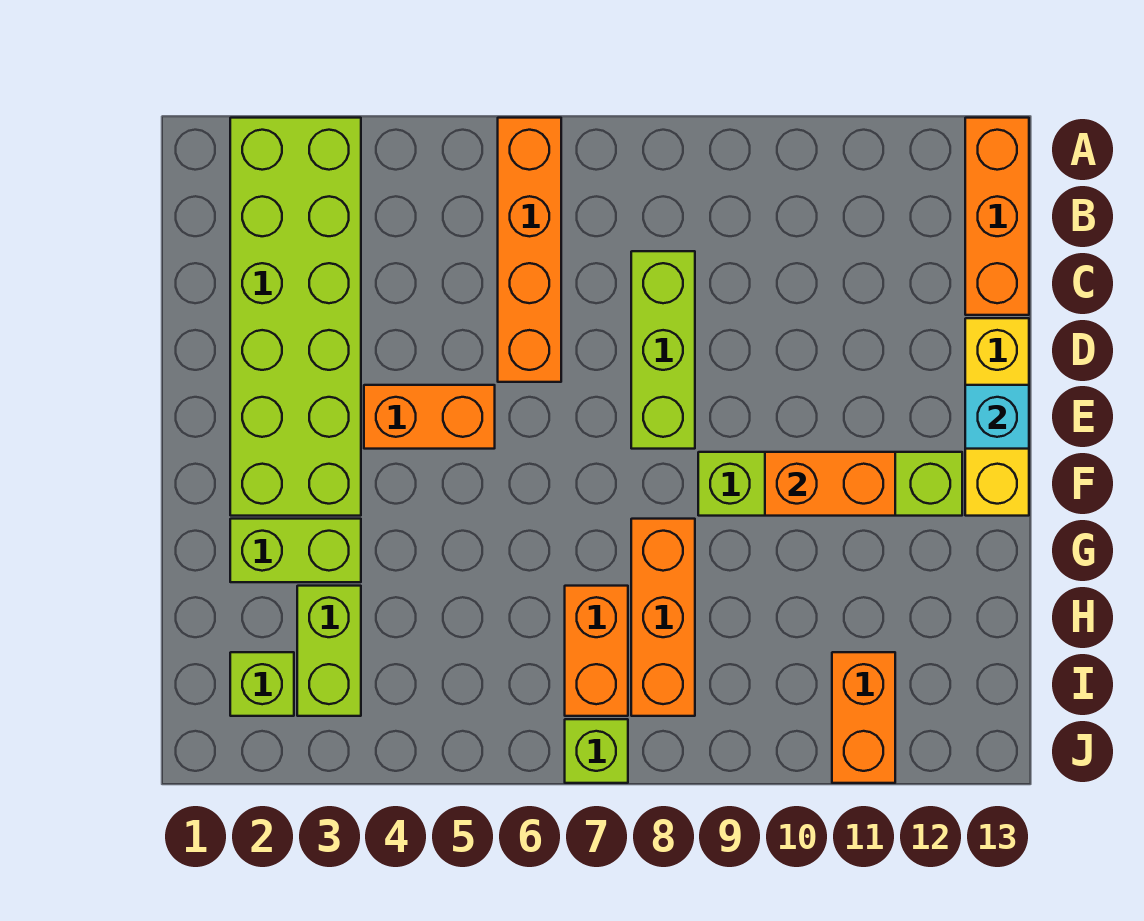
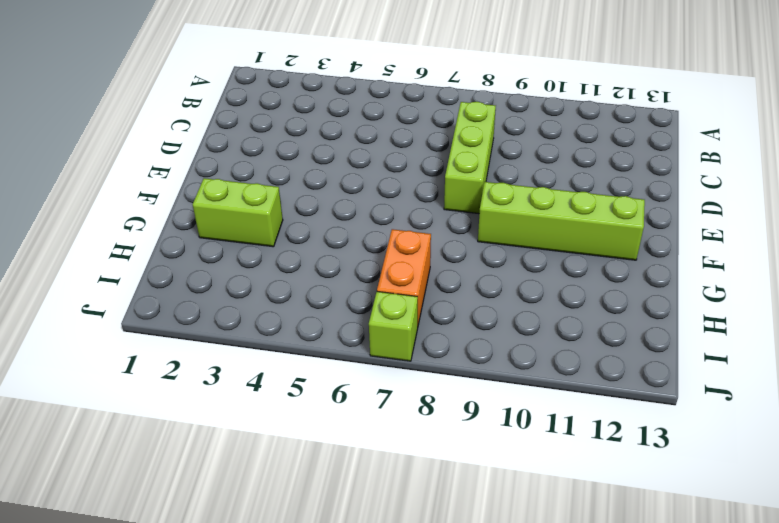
none -> lime brick A2:F3 level 1
none -> orange brick A6:D6 level 1
none -> orange brick A13:C13 level 1

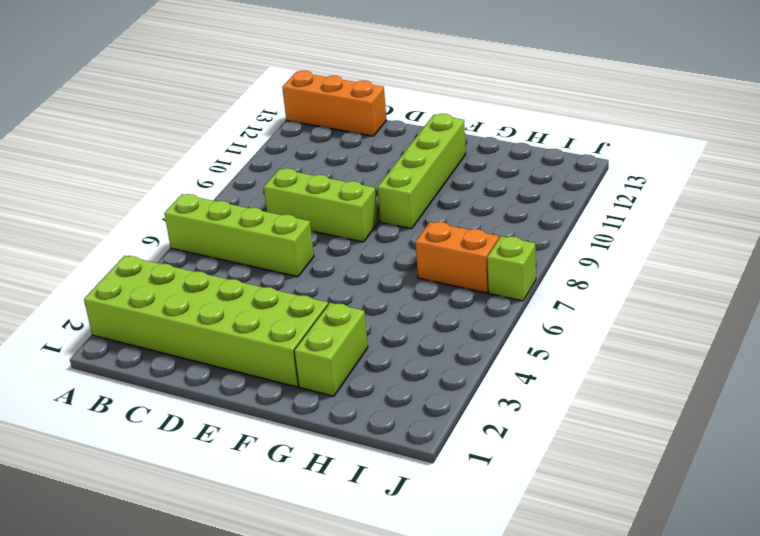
lime brick A6:D6 level 1 -> orange brick A6:D6 level 1
none -> yellow brick D13:F13 level 1
none -> orange brick E4:E5 level 1
none -> orange brick G8:I8 level 1

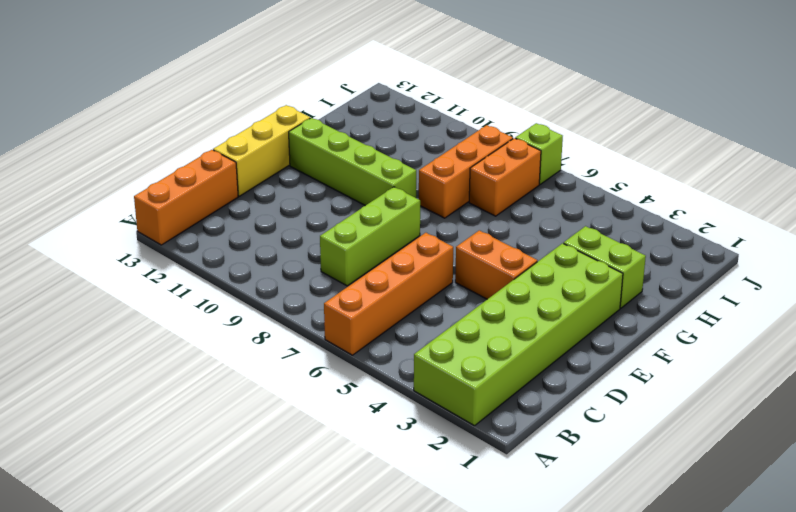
none -> lime brick H3:I3 level 1
none -> lime brick I2 level 1
none -> orange brick I11:J11 level 1

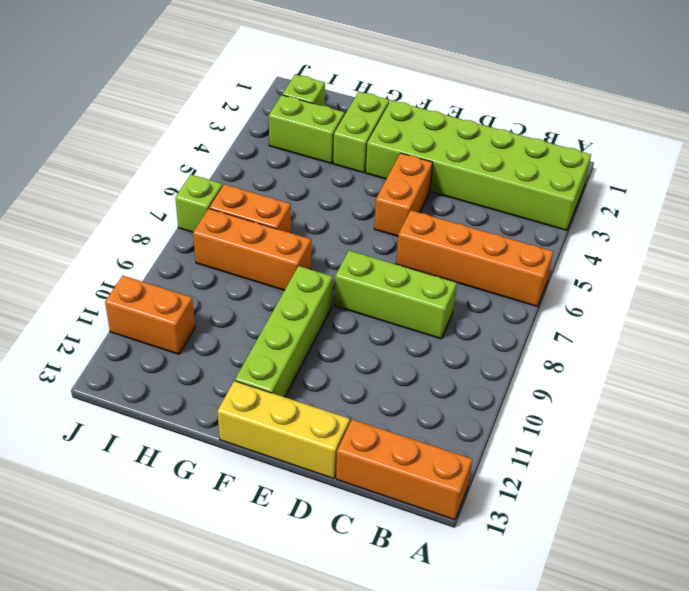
none -> cyan brick E13 level 2
none -> orange brick F10:F11 level 2

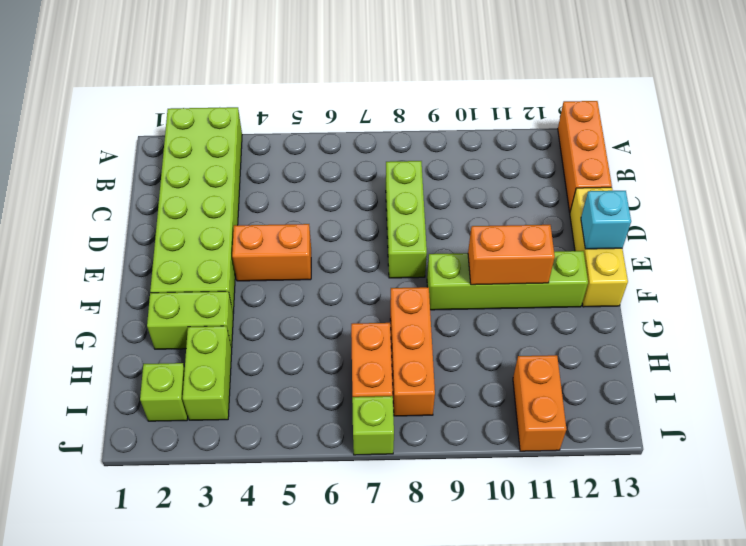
none -> orange brick A6:D6 level 1

